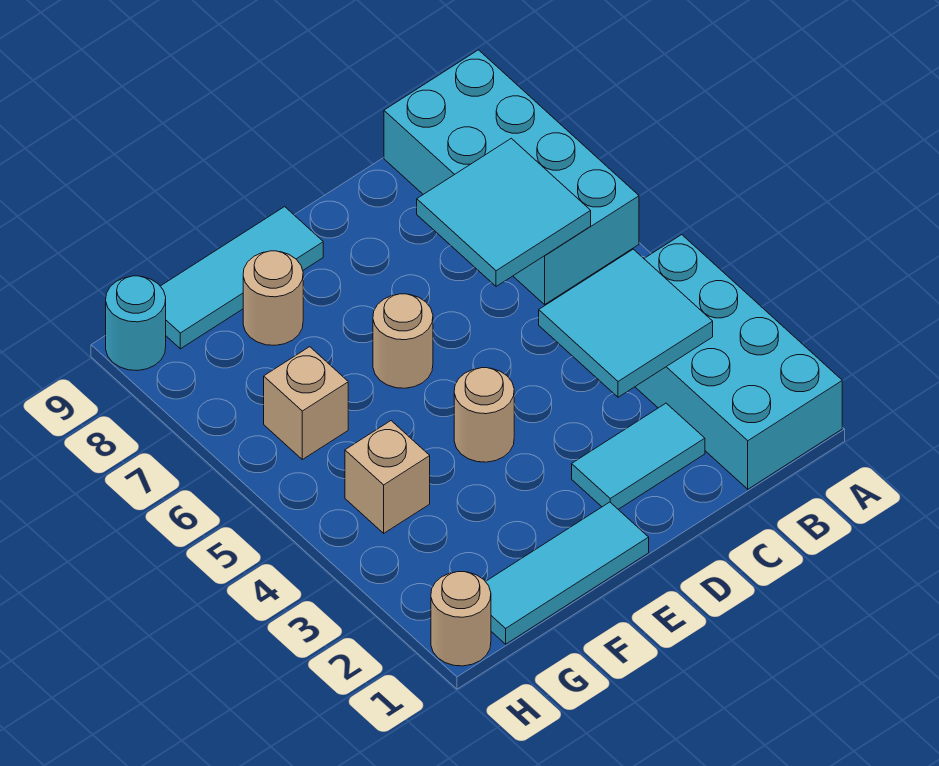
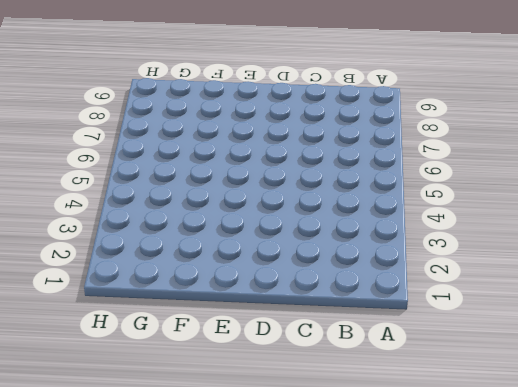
none -> cyan brick A1:B4 level 1
none -> cyan brick A6:B9 level 1
none -> cyan tile C2:D2 level 1

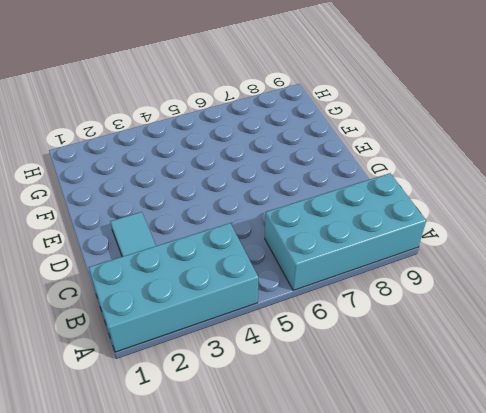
none -> cyan tile E1:G1 level 1
none -> tan round brick E4 level 1
none -> tan round brick E6 level 1

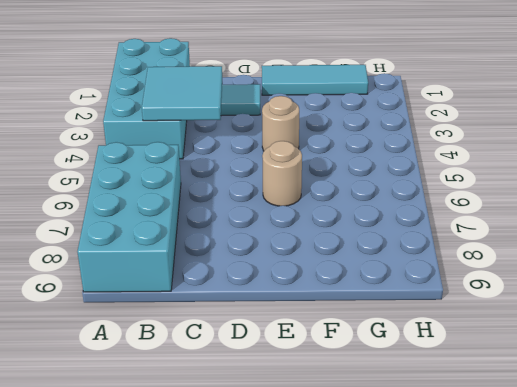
none -> cyan tile E9:G9 level 1
none -> tan round brick F8 level 1
none -> tan brick G4 level 1

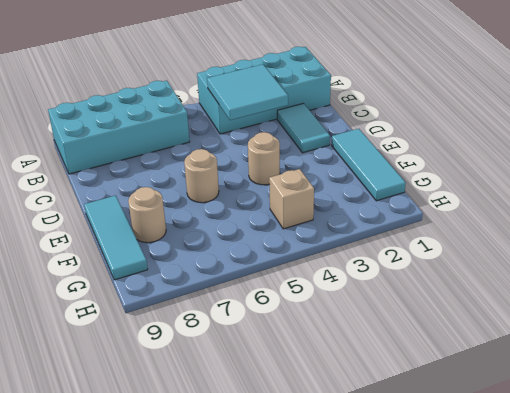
none -> tan brick G6 level 1
none -> tan round brick H1 level 1
none -> cyan round brick H9 level 1

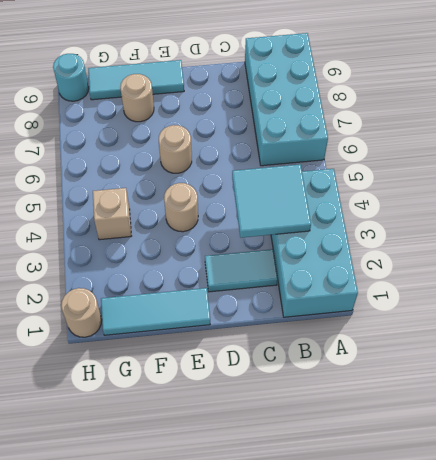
none -> tan brick G6 level 1
none -> cyan tile B6:C7 level 2

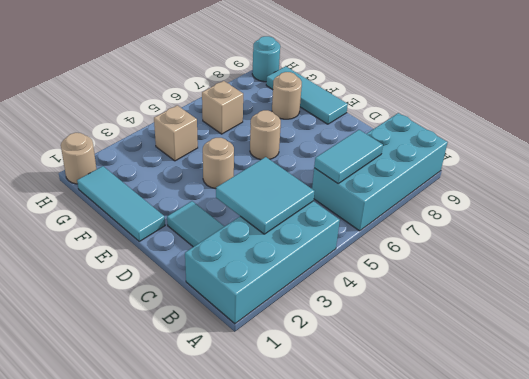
cyan tile B6:B7 level 2 -> cyan tile B6:C7 level 2

